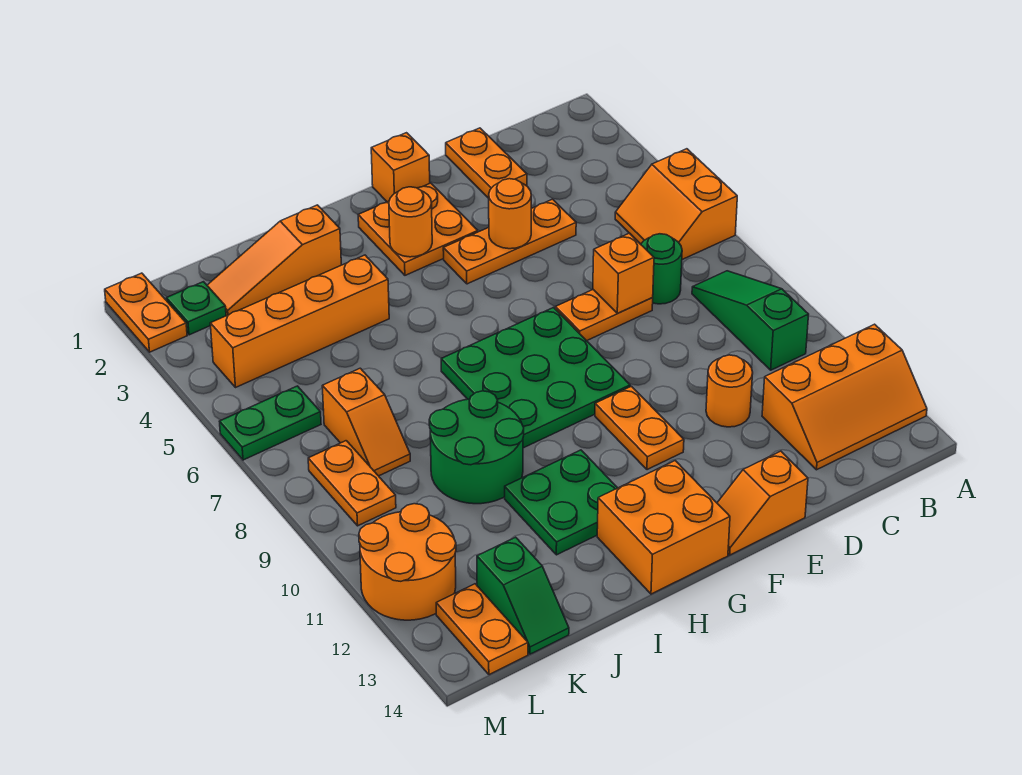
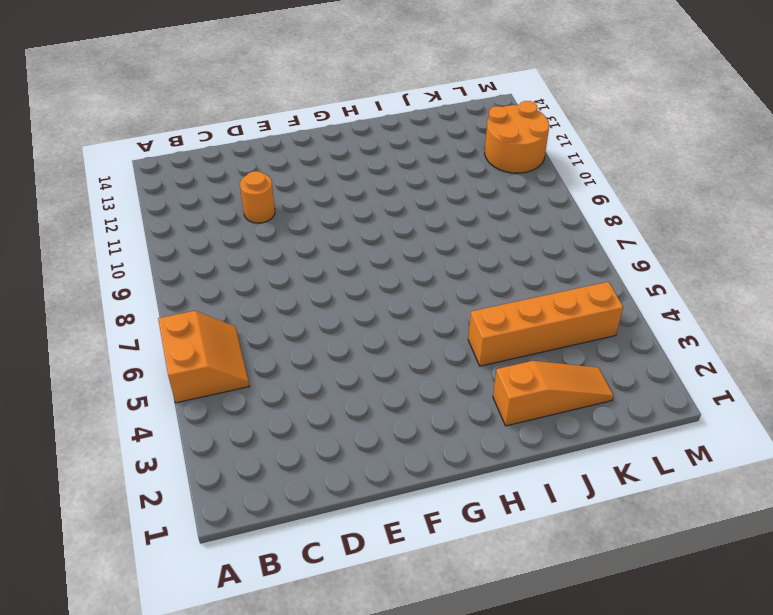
none -> orange slope A12:C13 level 1 top 12
none -> green slope B8:B10 level 1 top 10
none -> green round brick C7 level 1

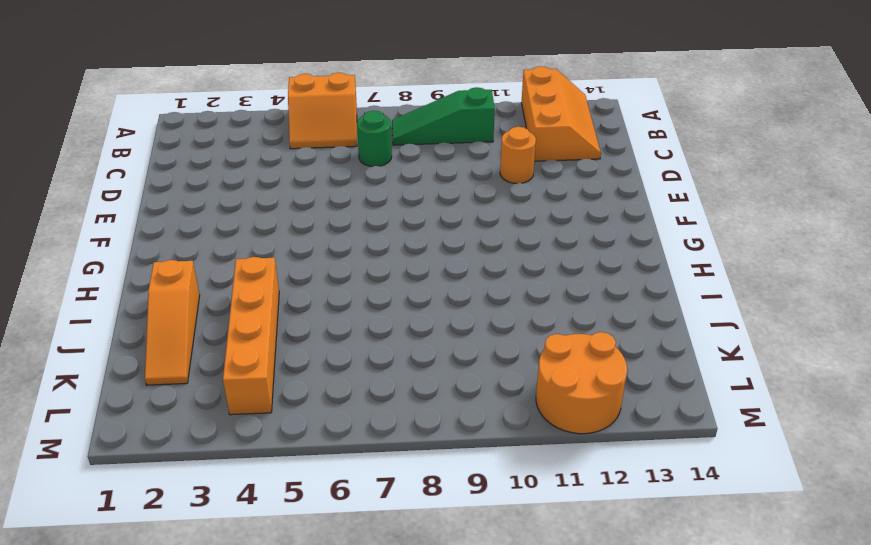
none -> orange plate D1:D2 level 1
none -> orange plate D4:F4 level 1
none -> orange plate D7:E7 level 1

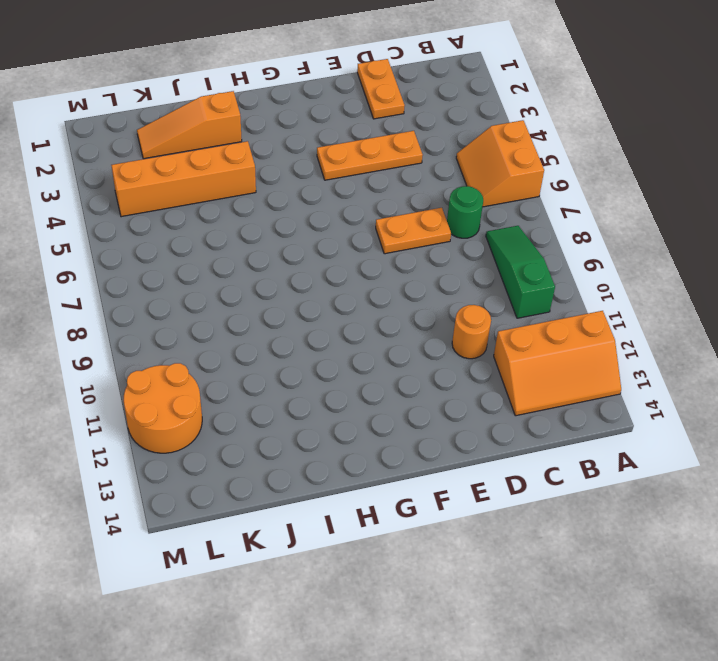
none -> orange slope E14:F14 level 1 top E
none -> orange brick F1 level 1
none -> orange plate F2:G3 level 1

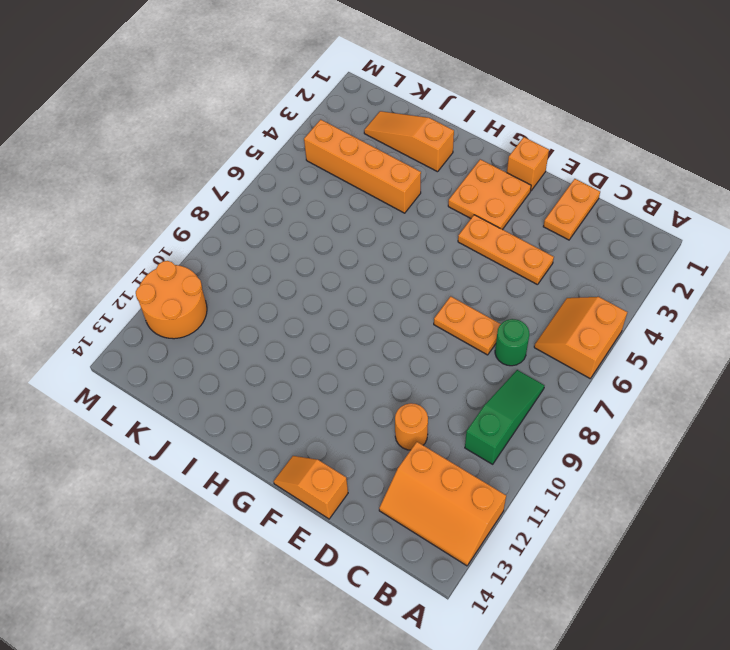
none -> green plate F7:H9 level 1
none -> orange plate F10:F11 level 1
none -> orange brick G13:H14 level 1

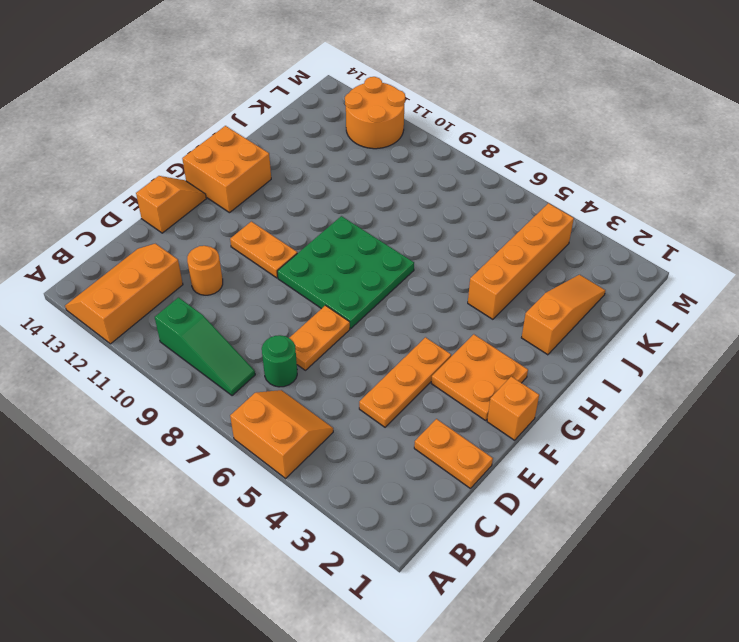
none -> green plate H11:I12 level 1
none -> green round brick I9:J10 level 1
none -> orange slope K7:K8 level 1 top 7

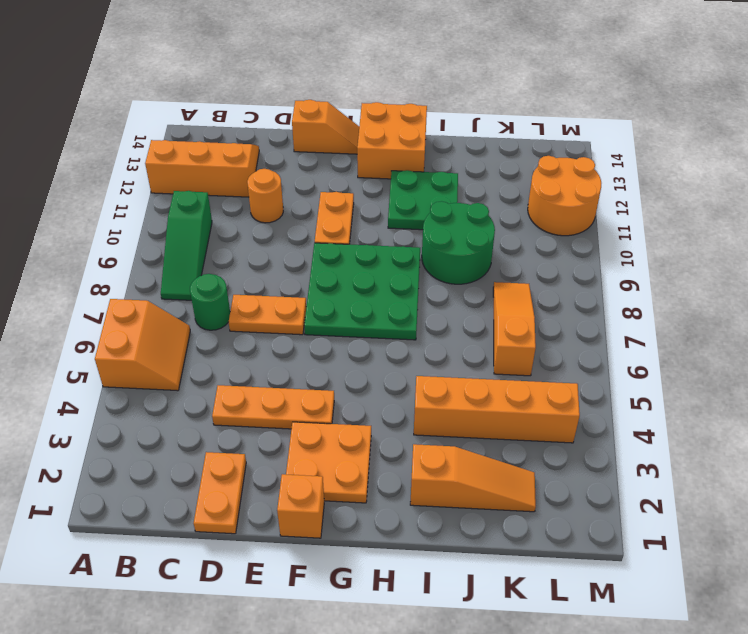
orange slope K6:K8 level 1 top 6 -> orange slope K7:K8 level 1 top 7
none -> green slope K13:K14 level 1 top 13
none -> green plate L2 level 1
none -> green plate L6:M6 level 1

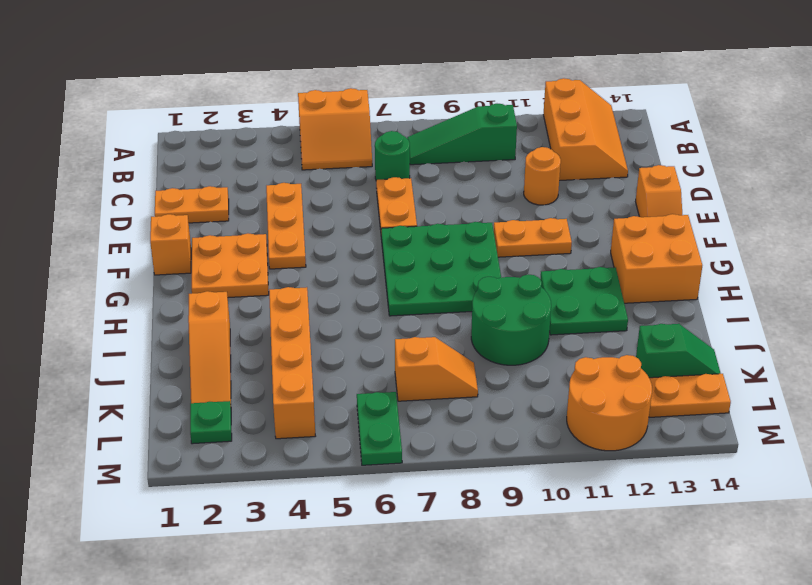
none -> orange plate L8:L9 level 1
none -> orange plate M1:M2 level 1
none -> orange brick D7 level 2

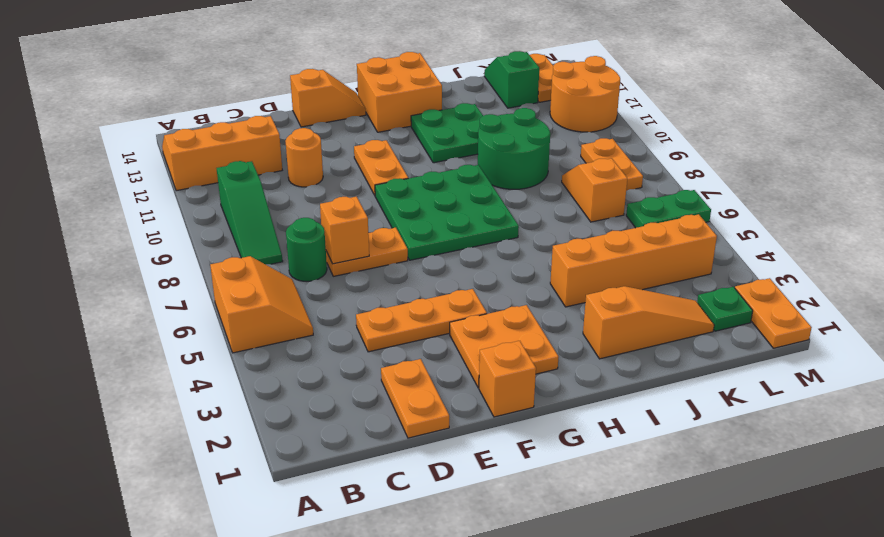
none -> orange round brick E4 level 2
none -> orange round brick G3 level 2

